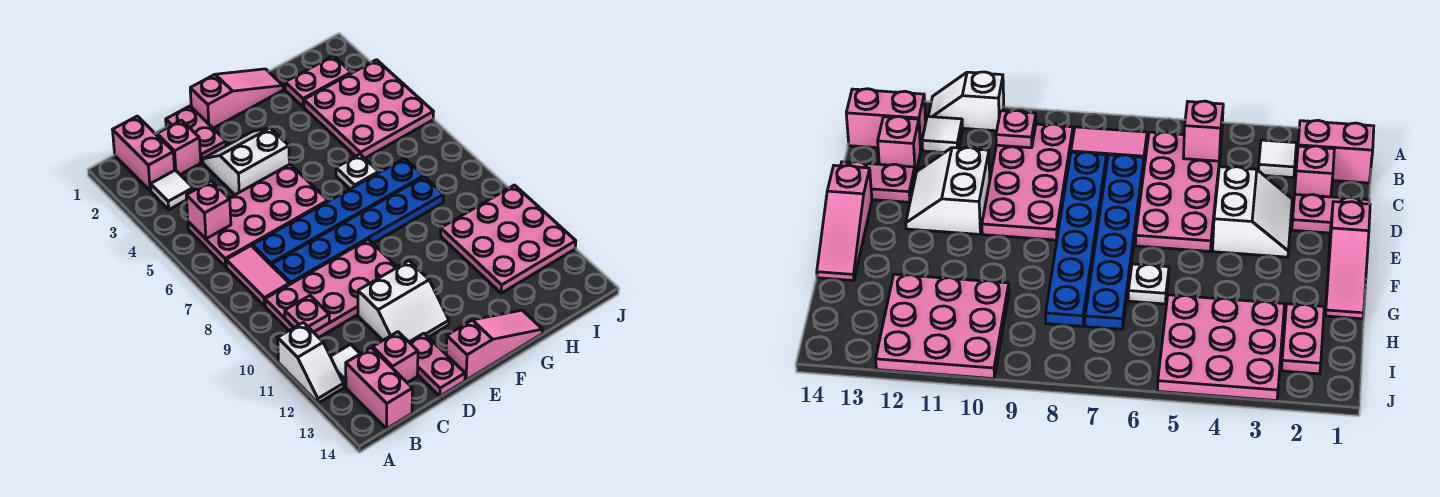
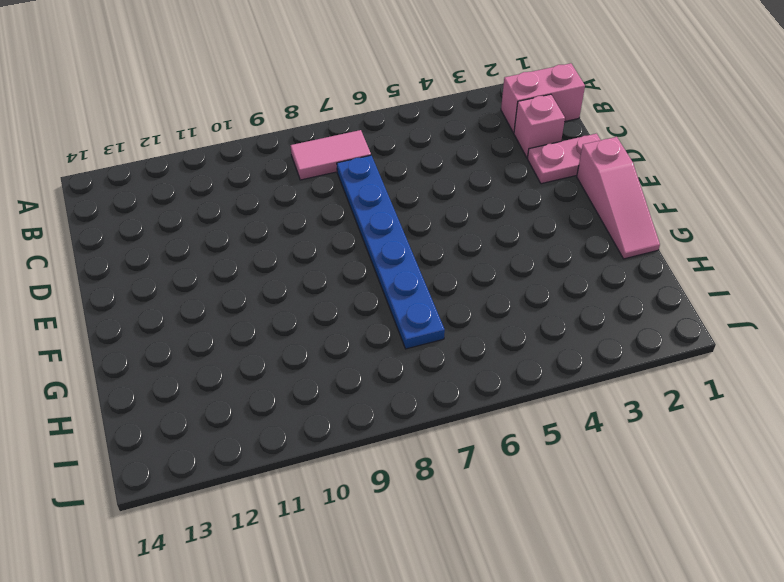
none -> white slope A11:A12 level 1 top 11
none -> white tile B3 level 1
none -> pink plate B5:E6 level 1

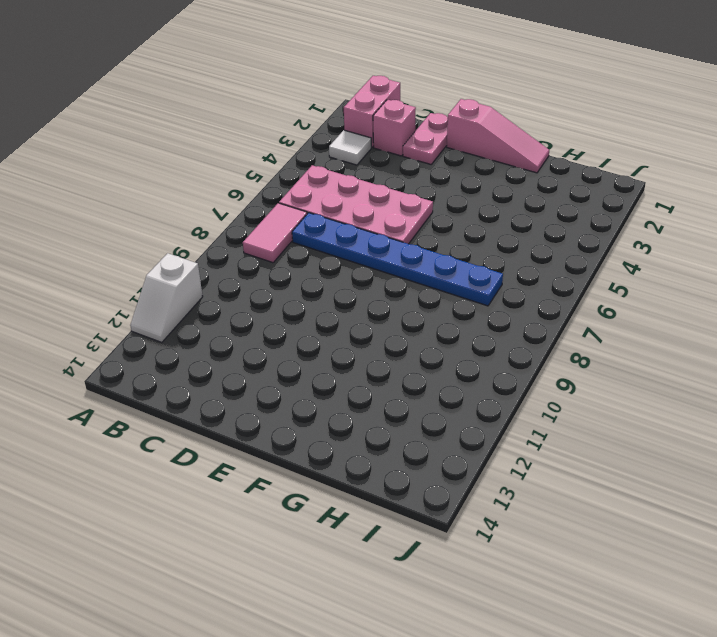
none -> pink plate B9:E10 level 1
none -> white tile B12 level 1
none -> pink brick B13:B14 level 1

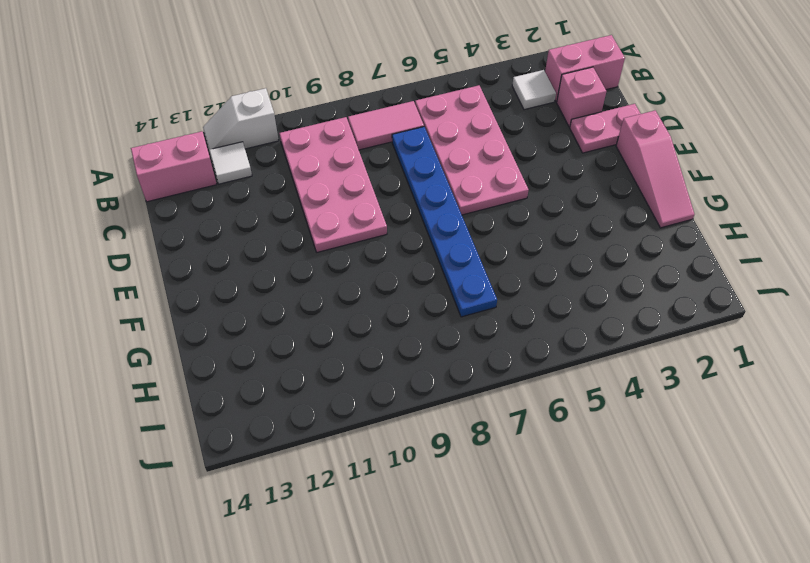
none -> blue plate C8:H8 level 1
none -> pink brick C13 level 1
none -> white slope D3:E4 level 1 top 4

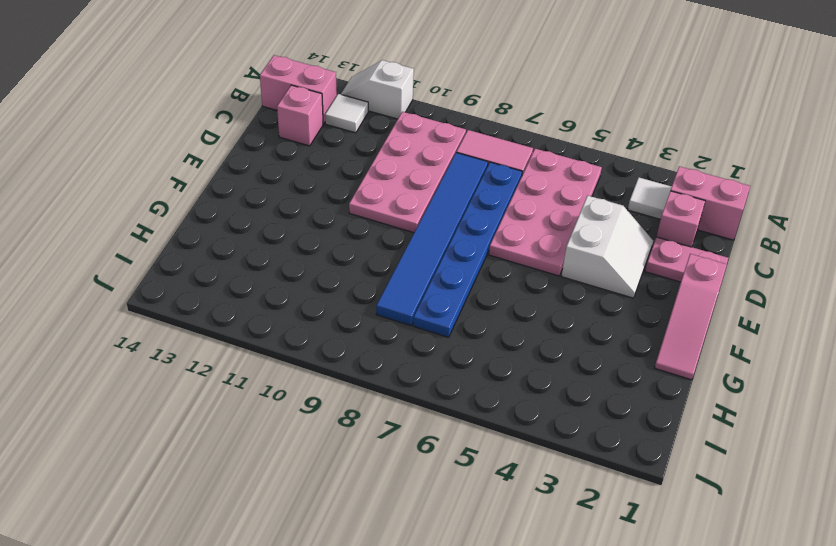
blue tile C8:H8 level 1 -> blue plate C8:H8 level 1
none -> white slope D11:E12 level 1 top 11
none -> pink plate D13:D14 level 1
none -> pink slope E14:G14 level 1 top E

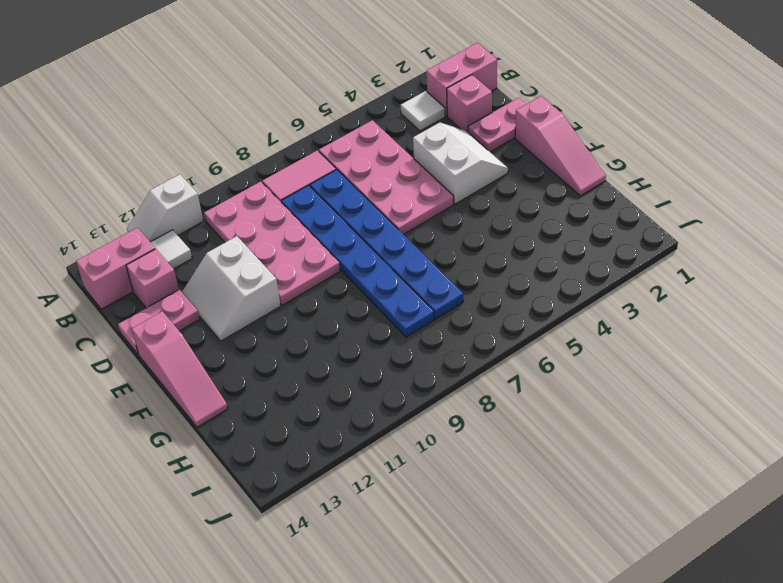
none -> white plate G6 level 1
none -> pink plate H2:I2 level 1
none -> pink plate H3:J5 level 1

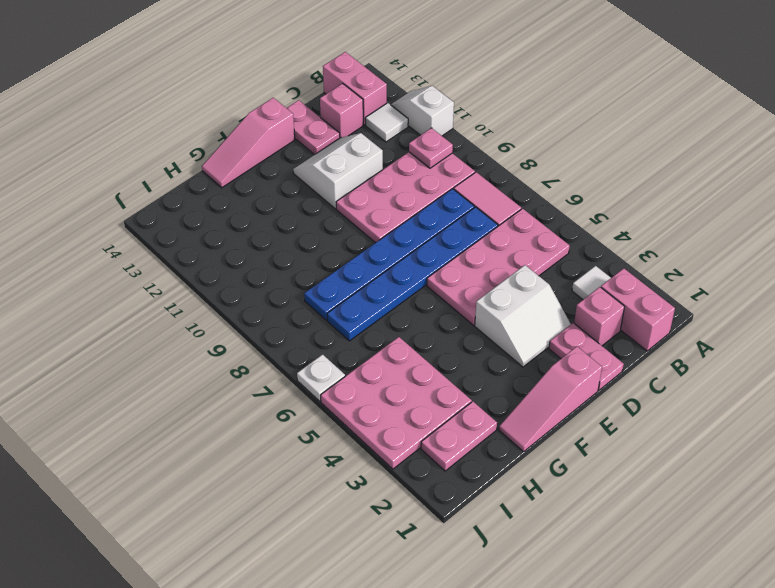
white plate J6 level 1 -> white plate G6 level 1
none -> pink plate H10:J12 level 1
none -> pink brick B5 level 2

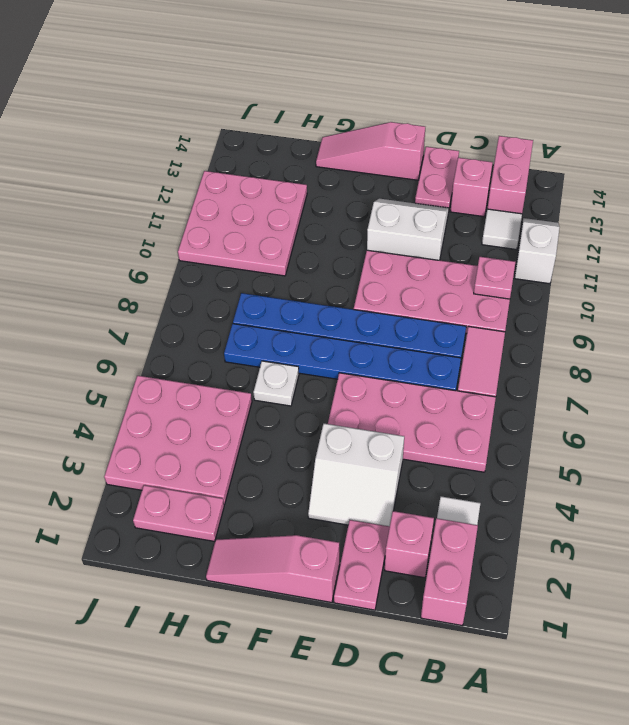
none -> pink brick B5 level 2

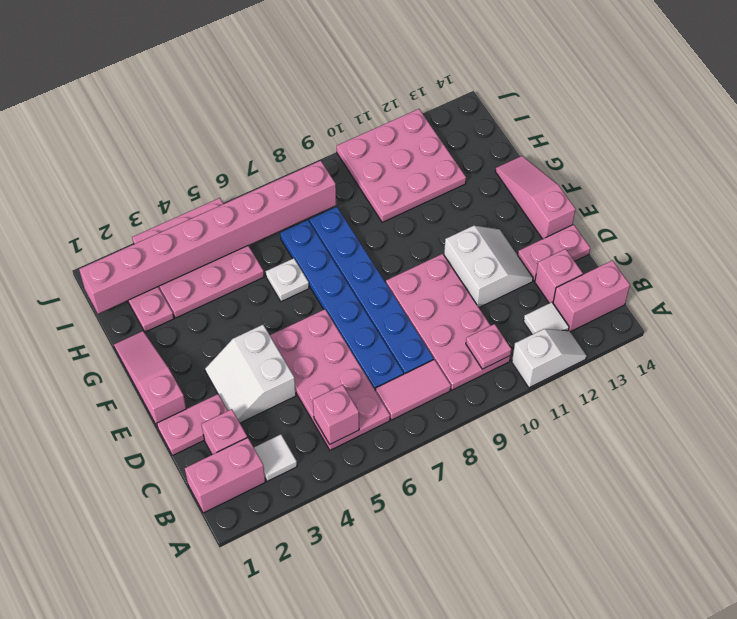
pink brick I1:I8 level 2 -> none

